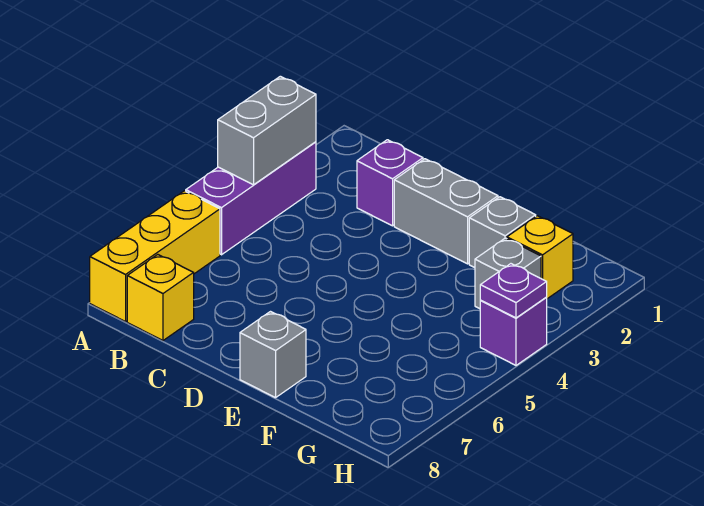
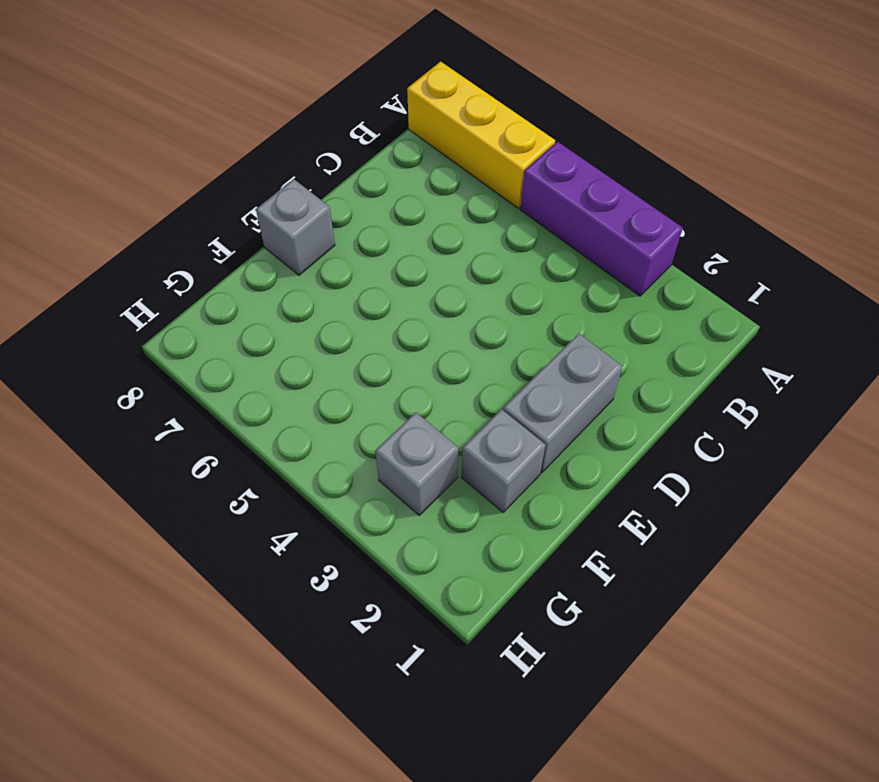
none -> yellow brick B8 level 1
none -> purple brick C2 level 1
none -> yellow brick G2 level 1

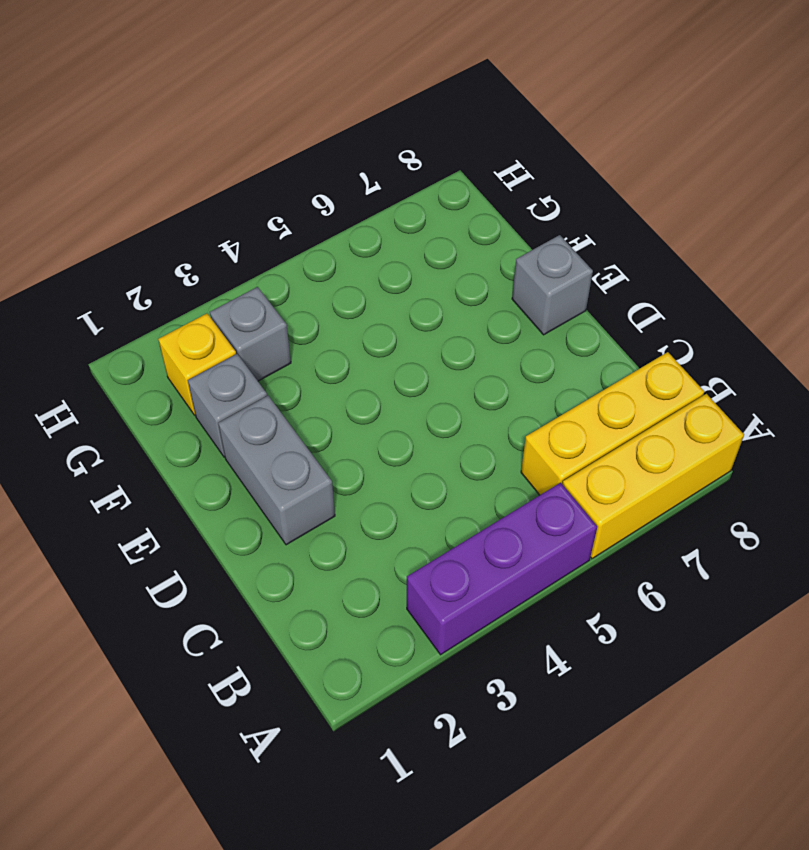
yellow brick B6:B8 level 1 -> yellow brick B8 level 1
none -> purple brick C2 level 1
none -> purple brick H4 level 1
none -> grey brick A3:A4 level 2

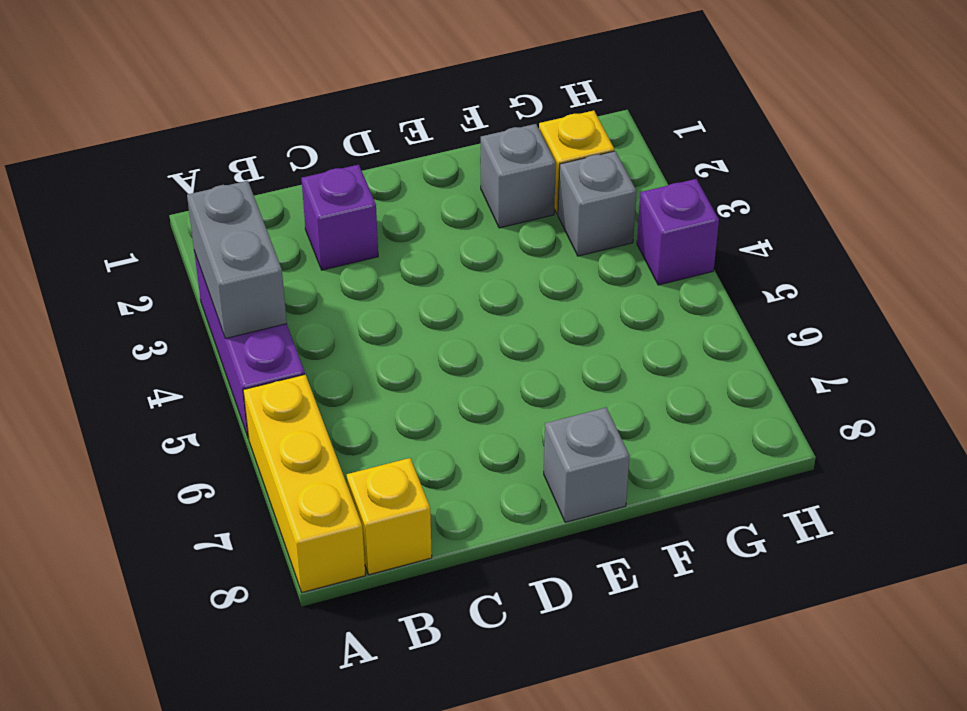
none -> grey brick D2:E2 level 1
none -> purple plate H4 level 2

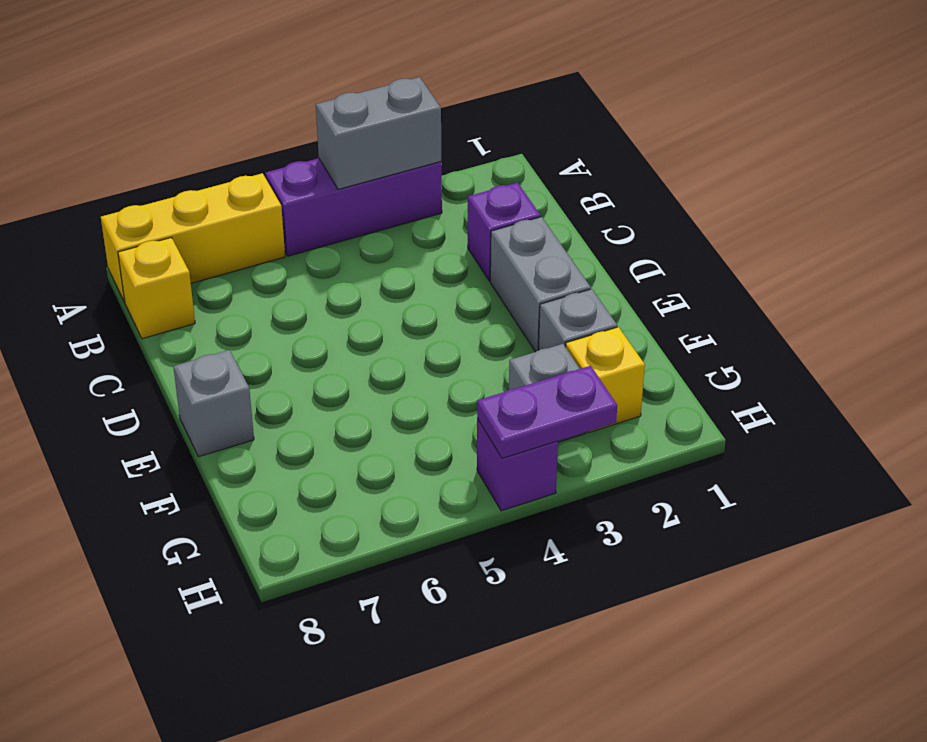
purple plate H3:H4 level 2 -> purple plate H4 level 2

